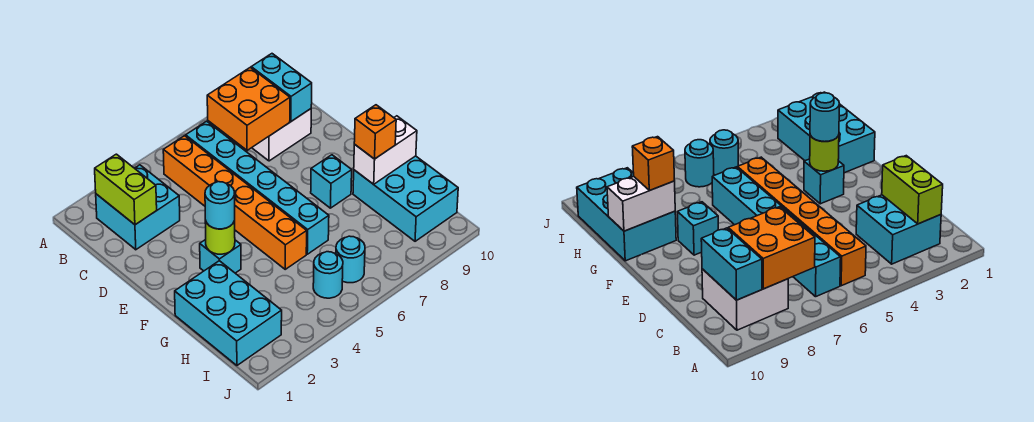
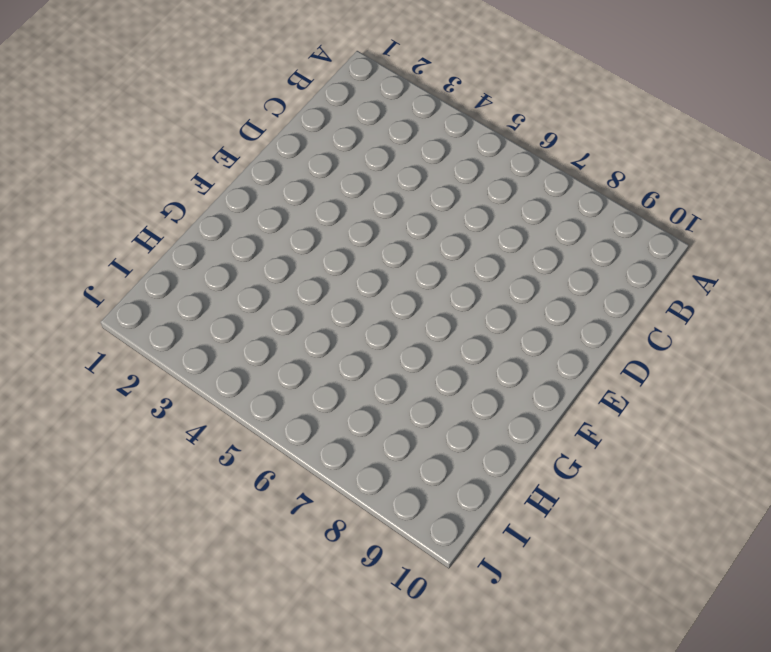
none -> cyan brick B2:C3 level 1
none -> orange brick B5:G5 level 1
none -> cyan brick B6:G6 level 1

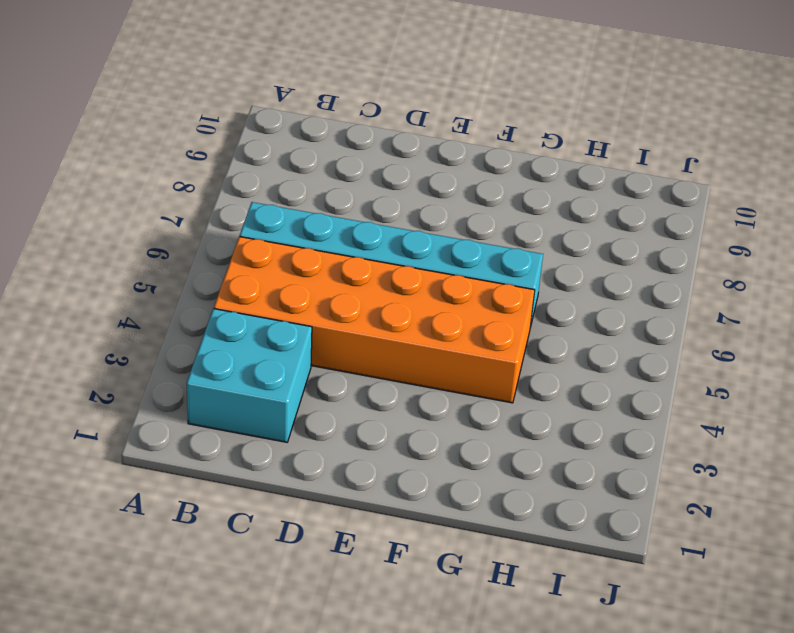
orange brick B4:G5 level 1 -> orange brick B5:G5 level 1
none -> white brick B8:C9 level 1
none -> cyan brick F3 level 1
none -> cyan brick F8 level 1

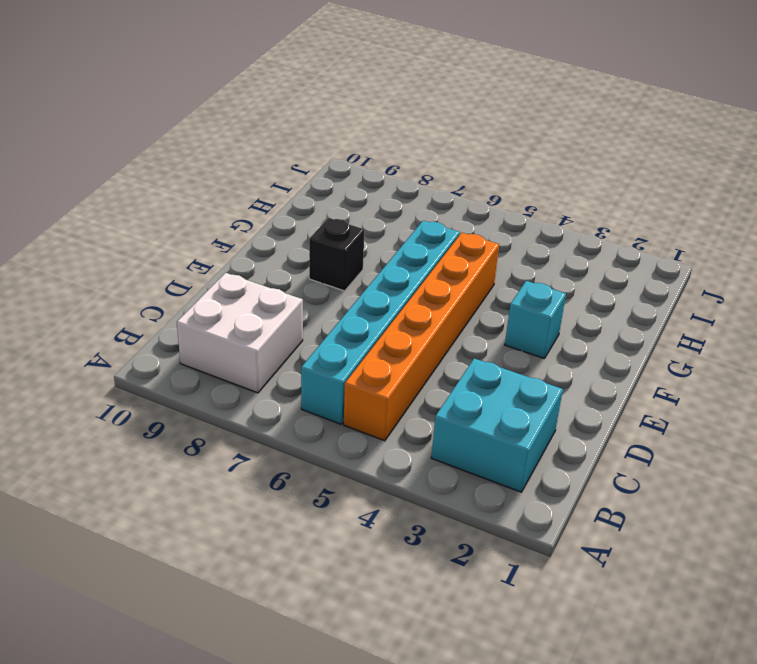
black brick F8 level 1 -> cyan brick F8 level 1
none -> cyan brick G1:I2 level 1
none -> cyan brick G9:I10 level 1
none -> cyan round brick I5 level 1

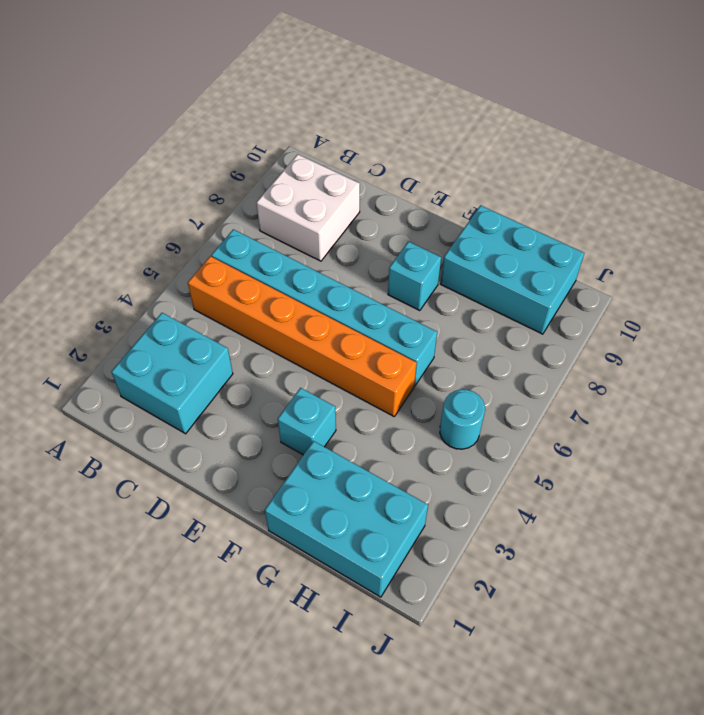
none -> cyan round brick I6 level 1
none -> lime brick B2:C2 level 2
none -> orange brick B7:C8 level 2

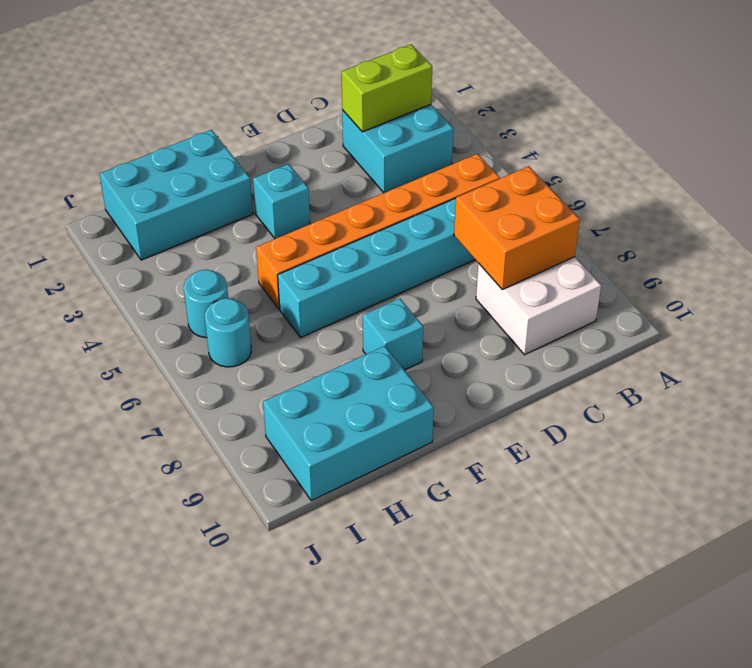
none -> cyan brick B9:C9 level 2
none -> lime round brick F3 level 2
none -> white brick G9:G10 level 2

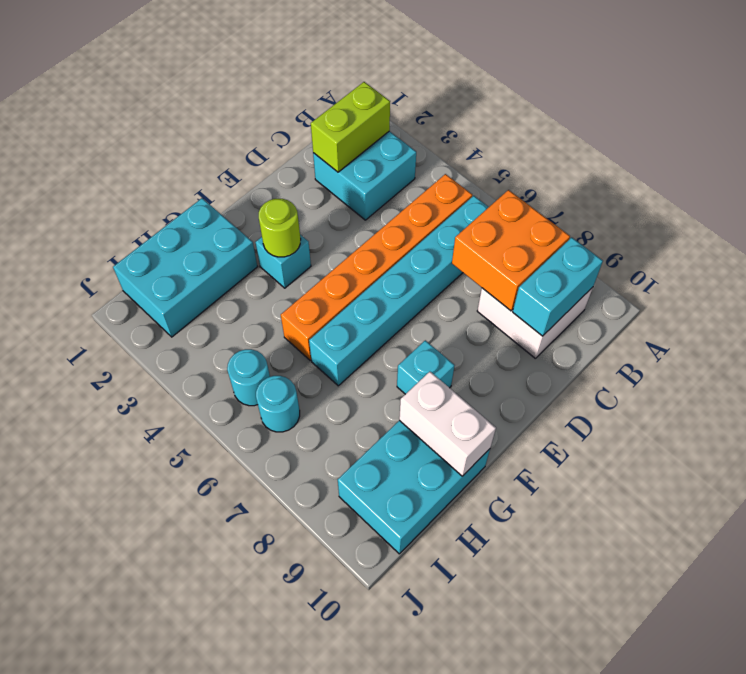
none -> cyan round brick F3 level 3
none -> orange brick G9 level 3

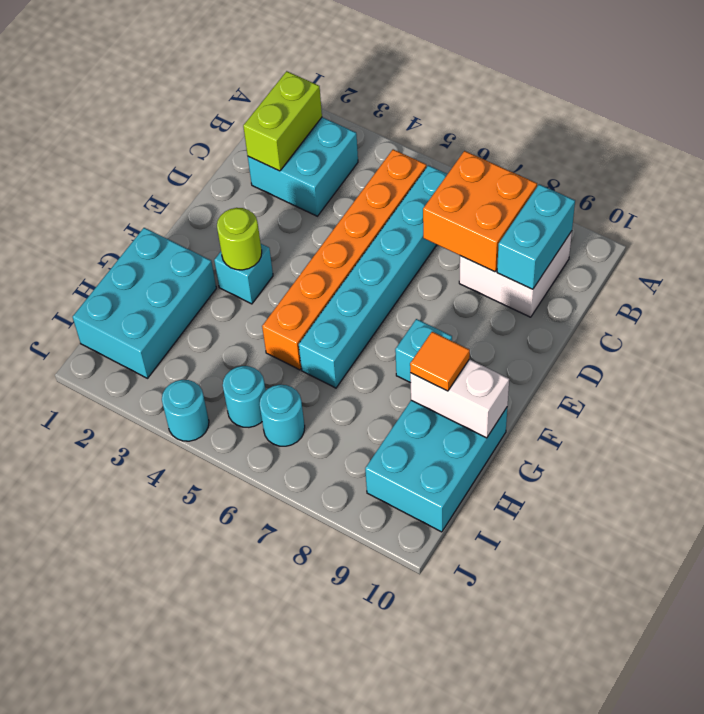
orange tile G9 level 3 -> orange brick G9 level 3
cyan round brick J4 level 1 -> cyan round brick F3 level 3

